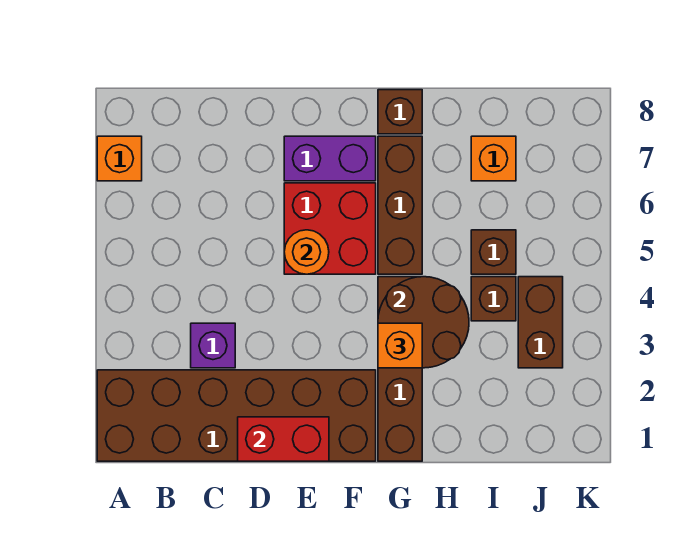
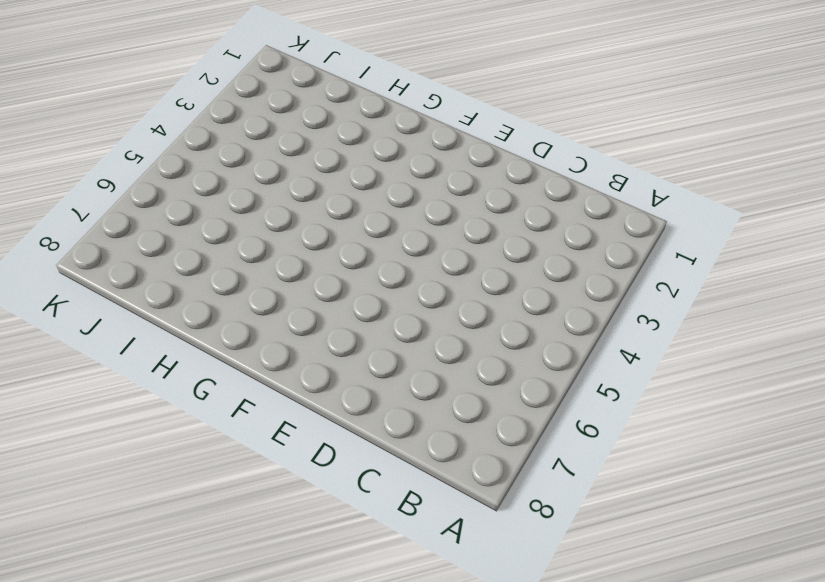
none -> brown brick A1:F2 level 1
none -> orange brick A7 level 1
none -> purple brick C3 level 1

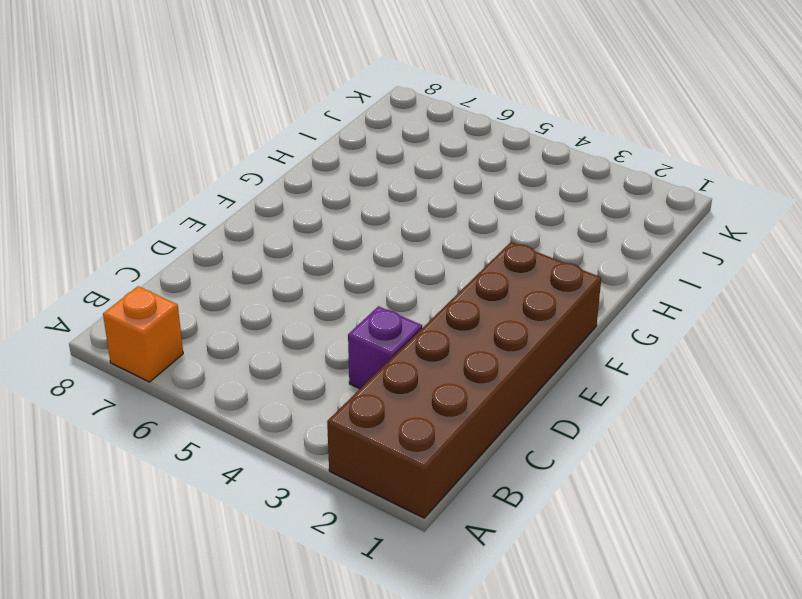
none -> red brick E5:F6 level 1
none -> purple brick E7:F7 level 1
none -> brown brick G1:G4 level 1

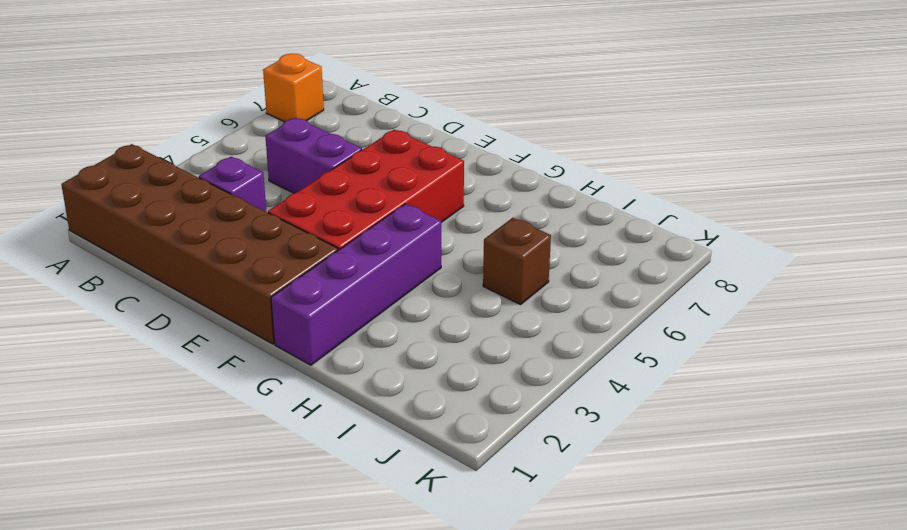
purple brick C5:D5 level 1 -> purple brick E7:F7 level 1
red brick E3:F6 level 1 -> red brick E5:F6 level 1
purple brick G1:G4 level 1 -> brown brick G1:G4 level 1
none -> brown brick G5:G7 level 1
none -> brown brick G8 level 1
none -> brown brick I4 level 1

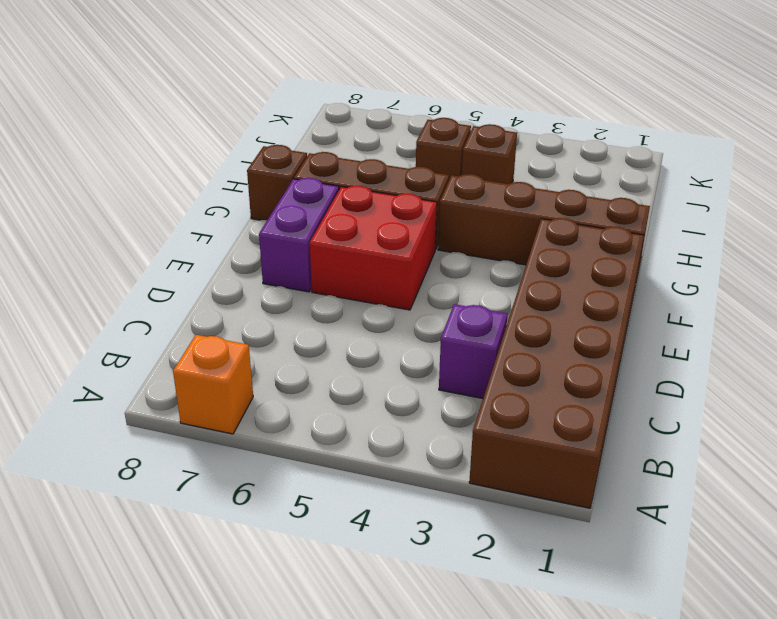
none -> orange brick I7 level 1
none -> brown brick J3:J4 level 1
none -> red brick D1:E1 level 2

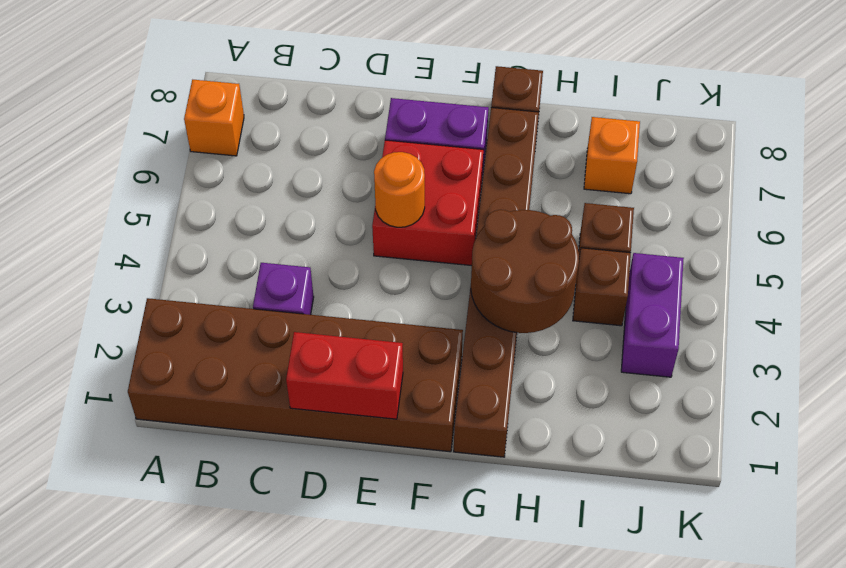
purple brick J3:J4 level 1 -> brown brick J3:J4 level 1
none -> orange brick G3 level 3

